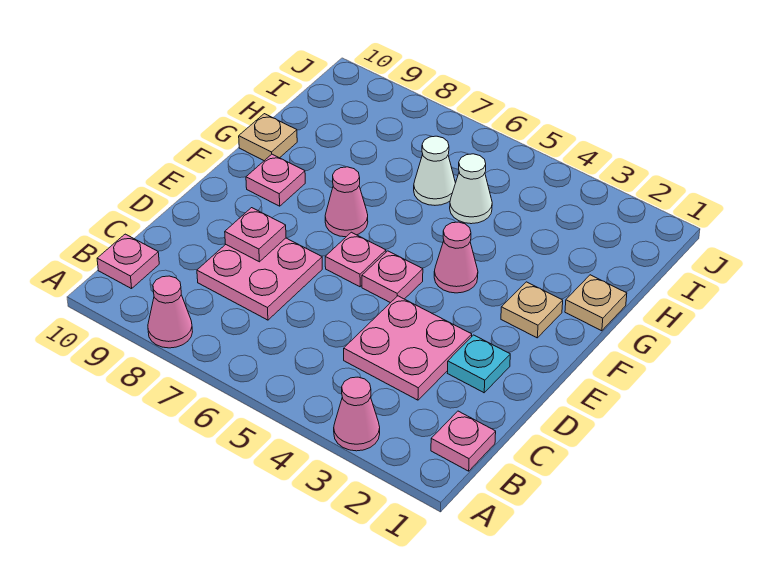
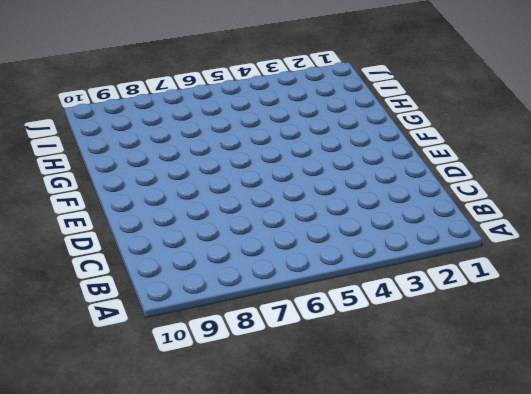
none -> pink cone A3 level 1
none -> pink cone A8 level 1
none -> pink plate B1 level 1

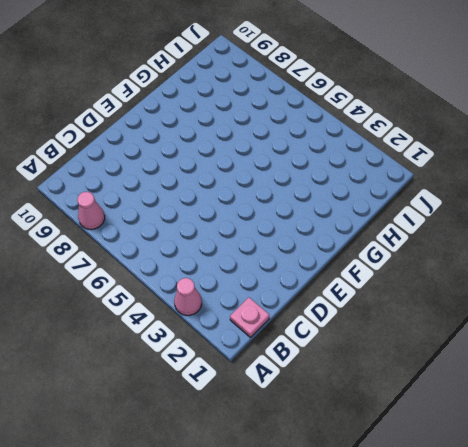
none -> pink plate B10 level 1
none -> pink plate C3:D4 level 1
none -> pink plate C7:D8 level 1

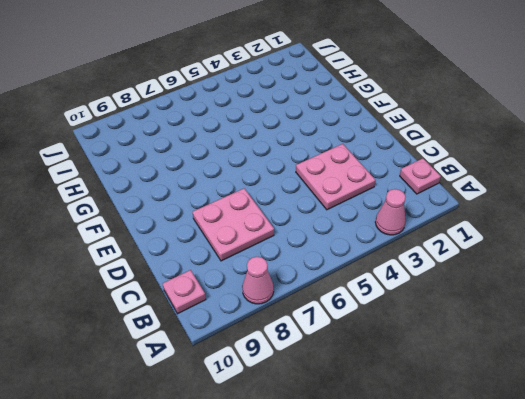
none -> cyan plate D2 level 1
none -> pink plate E5 level 1
none -> pink plate E6 level 1

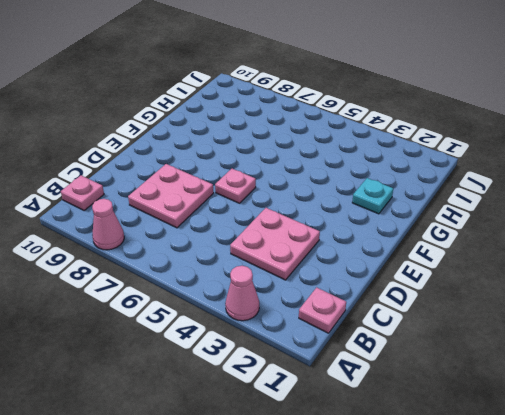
cyan plate G2 level 1 -> cyan plate D2 level 1
none -> pink plate E5 level 1
none -> tan plate F2 level 1
none -> pink cone F4 level 1

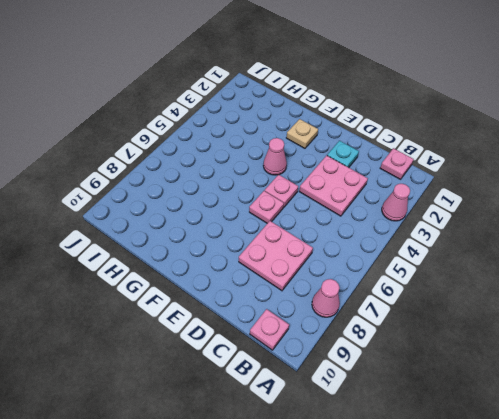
none -> pink cone F7 level 1
none -> pink plate F9 level 1
none -> tan plate G1 level 1

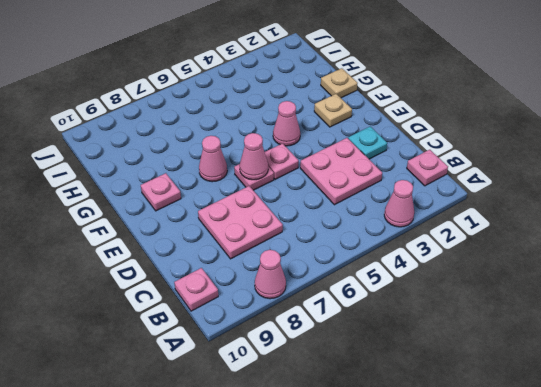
pink cone E6 level 2 -> none
none -> tan plate G10 level 1
none -> white cone H5 level 1
none -> white cone H6 level 1

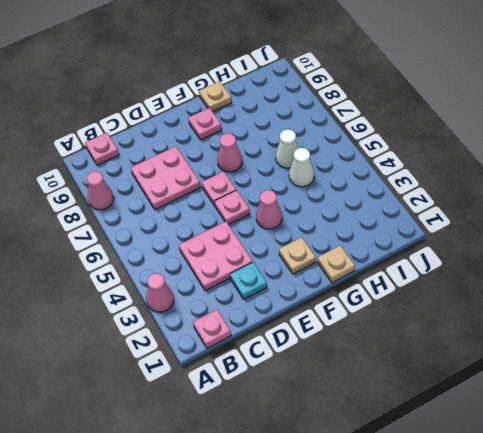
none -> pink plate D8 level 2

